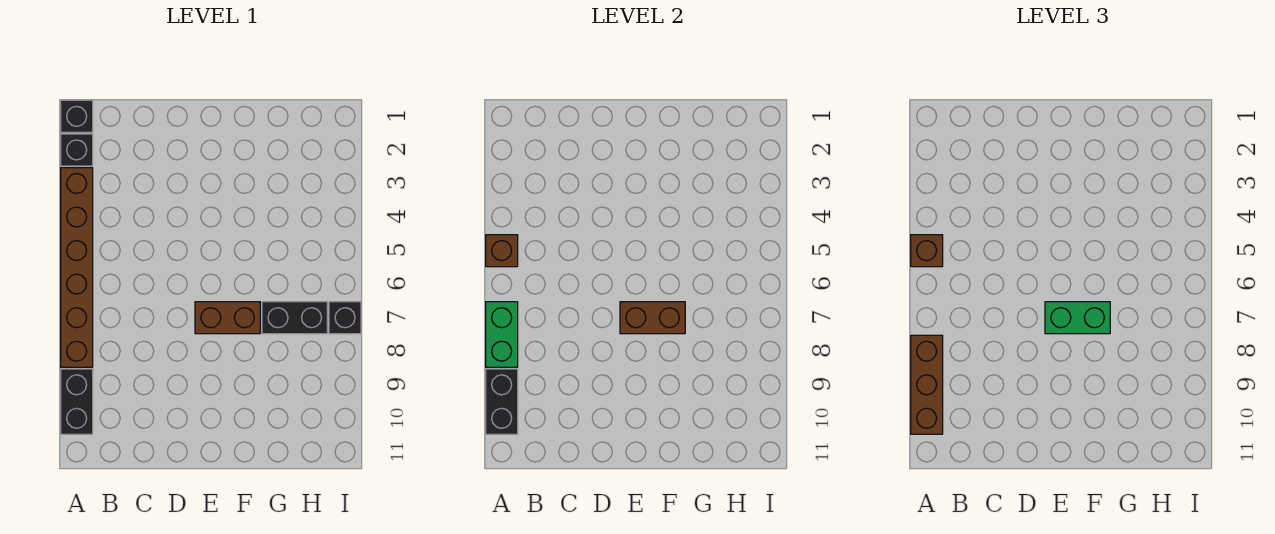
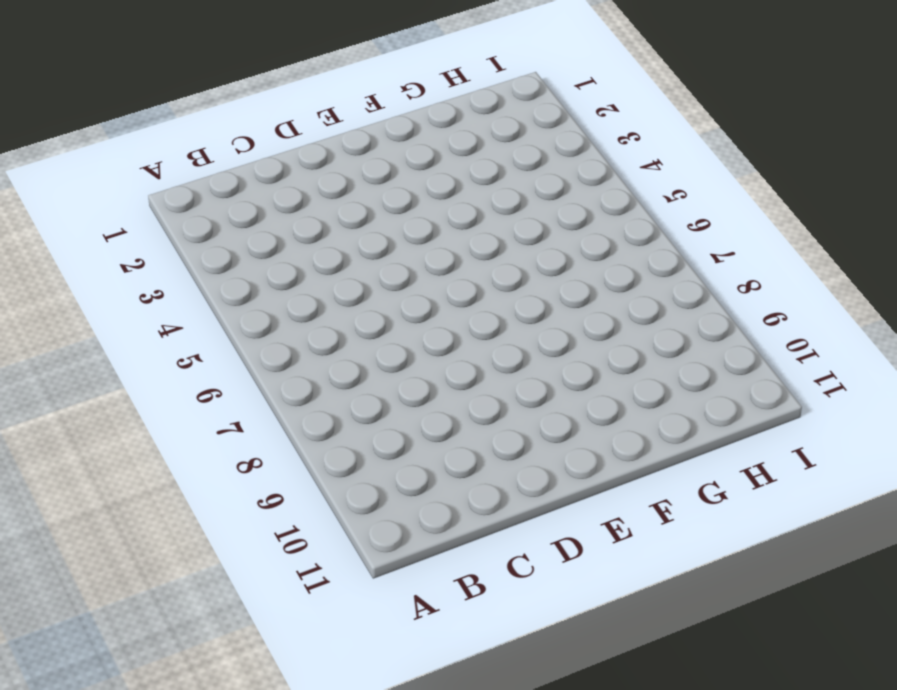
none -> black brick A1 level 1
none -> black brick A2 level 1
none -> brown brick A3:A8 level 1

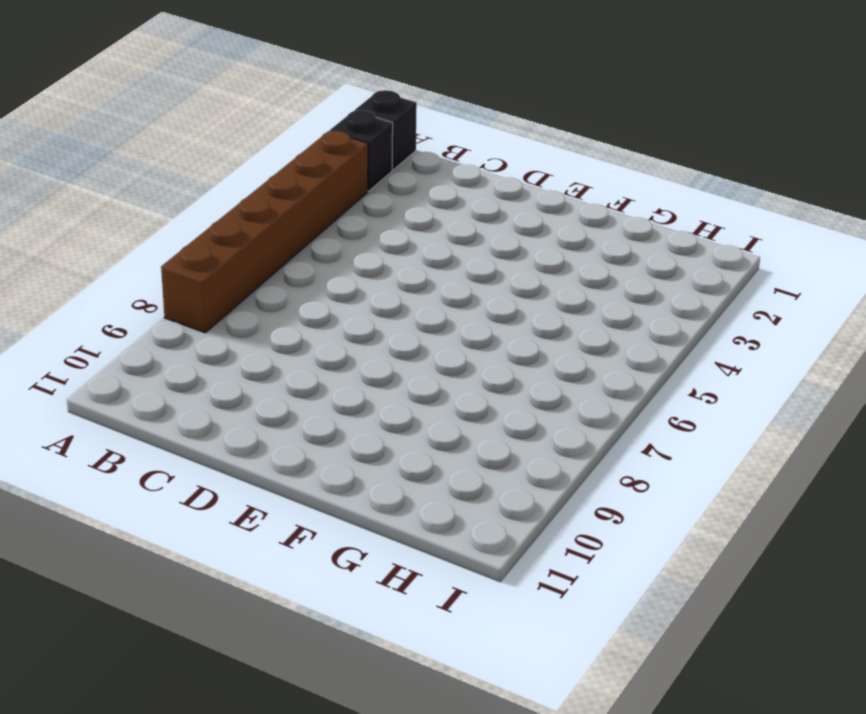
none -> black brick A9:A10 level 1
none -> brown brick E7:F7 level 1
none -> black brick G7:H7 level 1

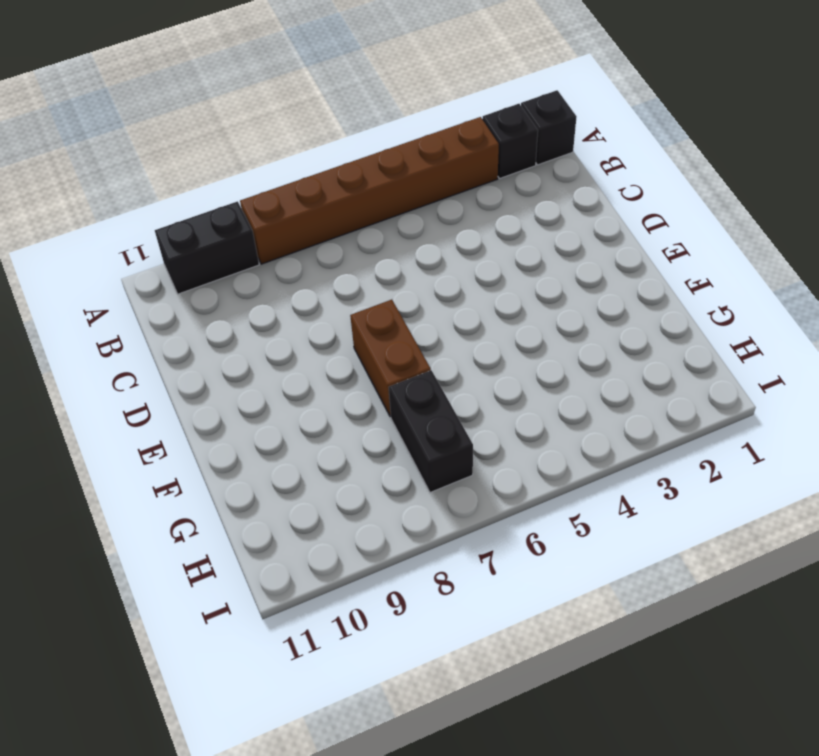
none -> black brick I7 level 1
none -> brown brick A5 level 2
none -> green brick A7:A8 level 2

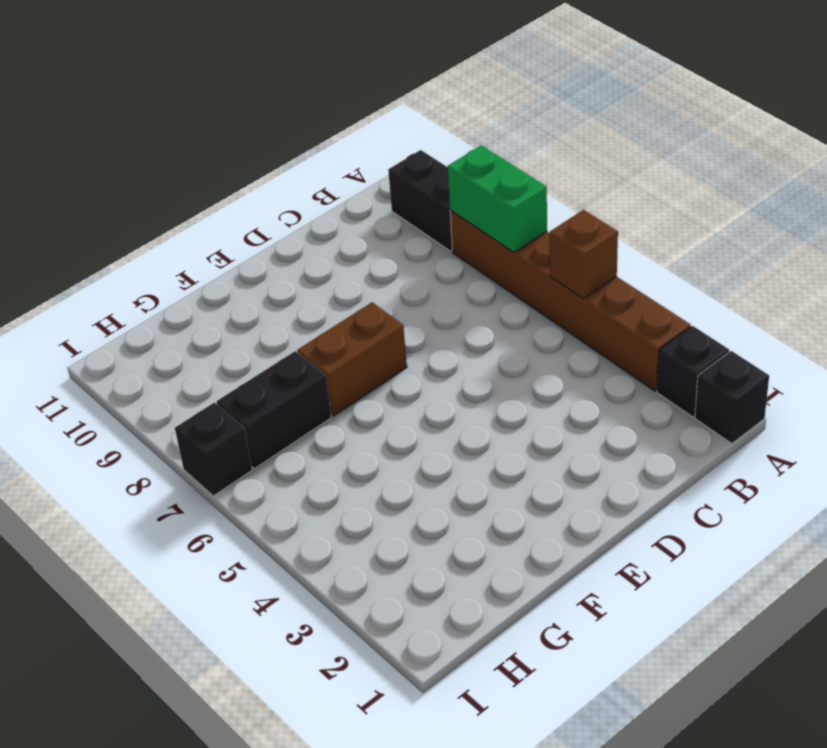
none -> black brick A9:A10 level 2
none -> brown brick E7:F7 level 2
none -> brown brick A5 level 3

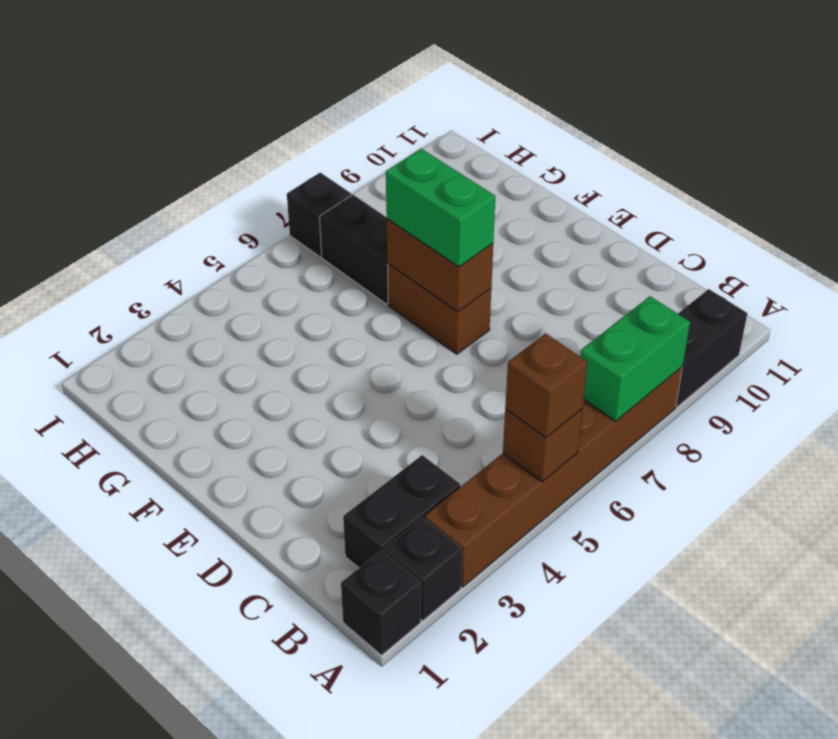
black brick B2:B3 level 1 -> black brick A9:A10 level 2
none -> brown brick A8:A10 level 3

